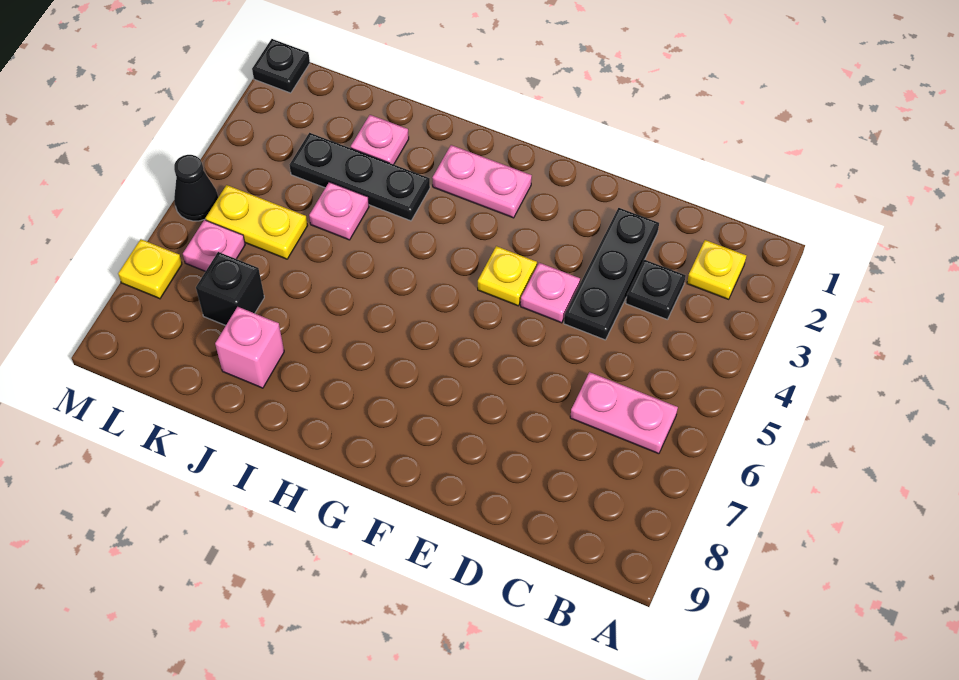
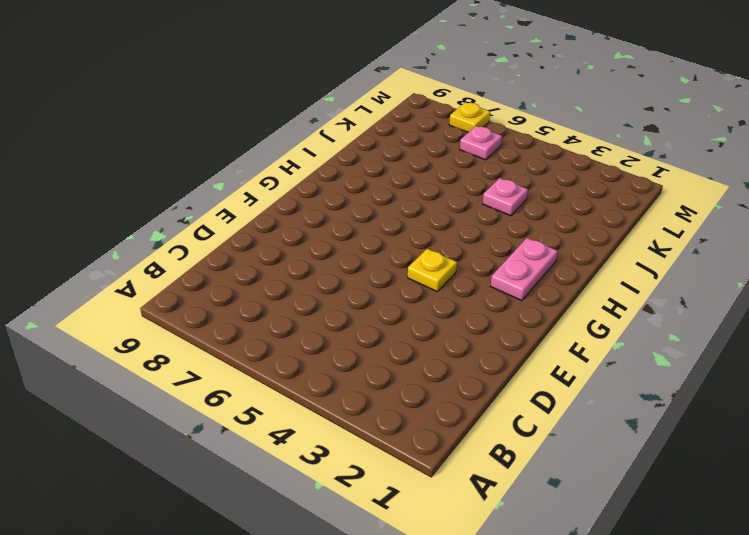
none -> yellow plate B2 level 1
none -> pink plate B6:C6 level 1
none -> black plate C3 level 1

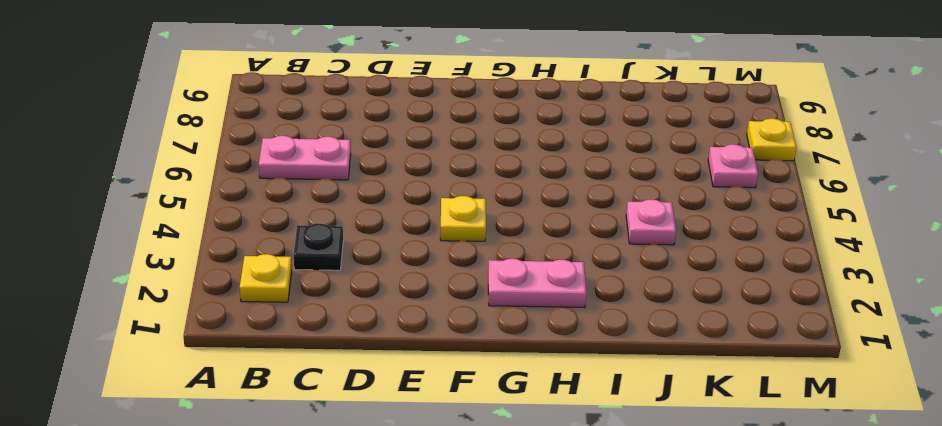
none -> black plate D2:D4 level 1
none -> pink plate E4 level 1
none -> black plate I3:K3 level 1

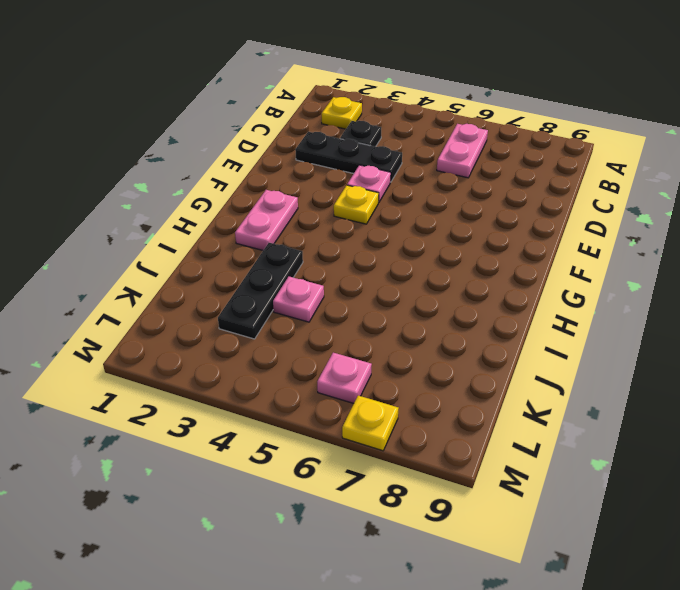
none -> pink plate J2 level 1
none -> pink brick J8 level 1
none -> yellow plate K5:L5 level 1

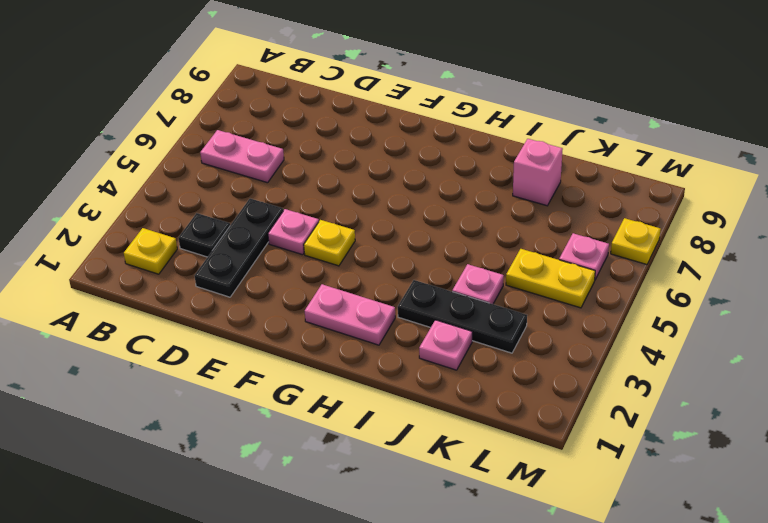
none -> black brick K7 level 1
none -> black plate M1 level 1
none -> black cone M5 level 1

